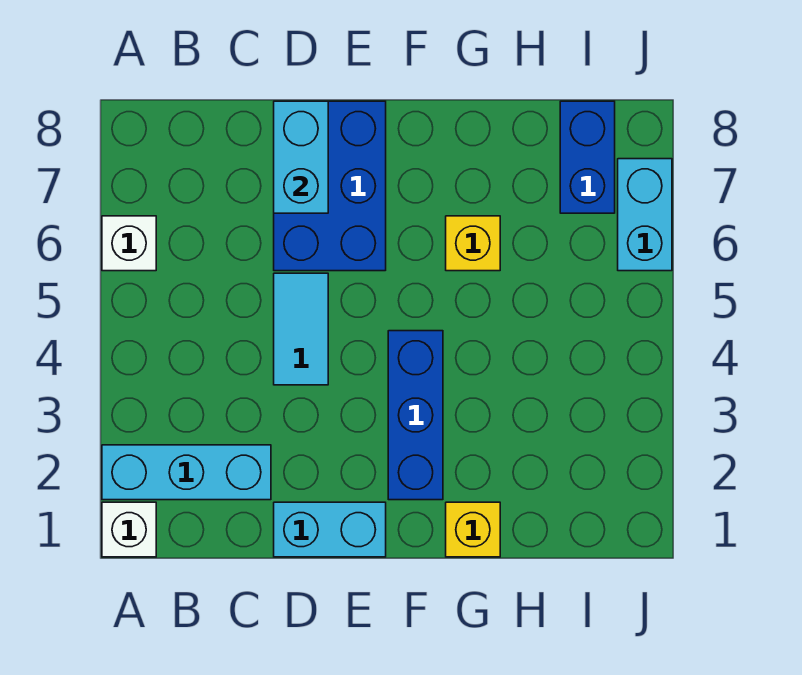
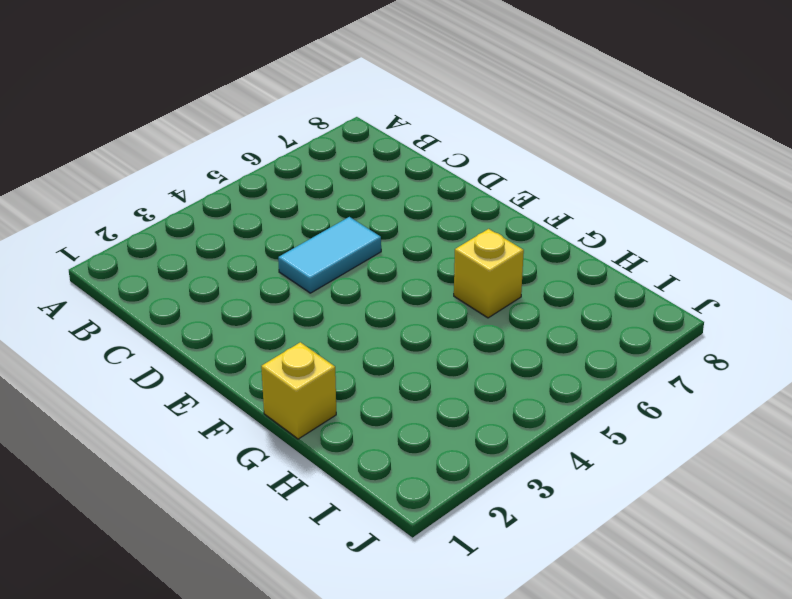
none -> white brick A1 level 1
none -> cyan brick A2:C2 level 1
none -> white brick A6 level 1

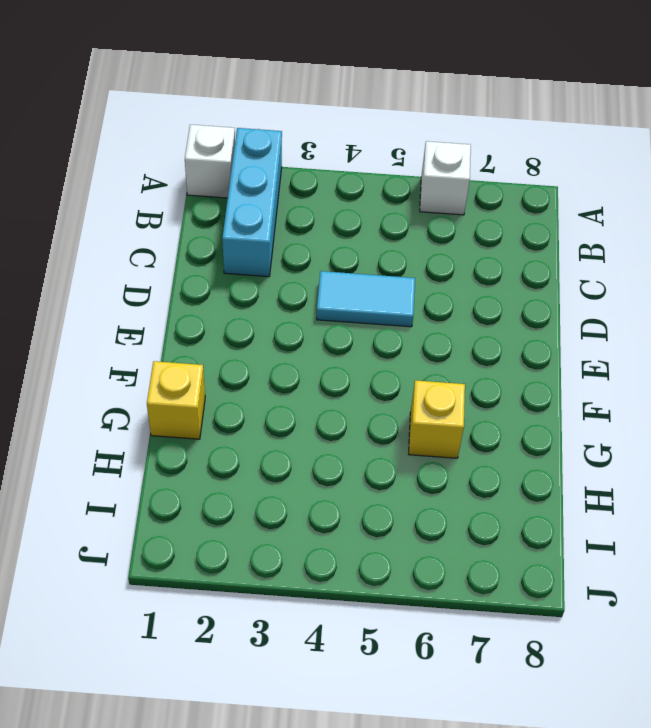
none -> cyan brick D1:E1 level 1
none -> blue brick D6:E8 level 1
none -> blue brick F2:F4 level 1

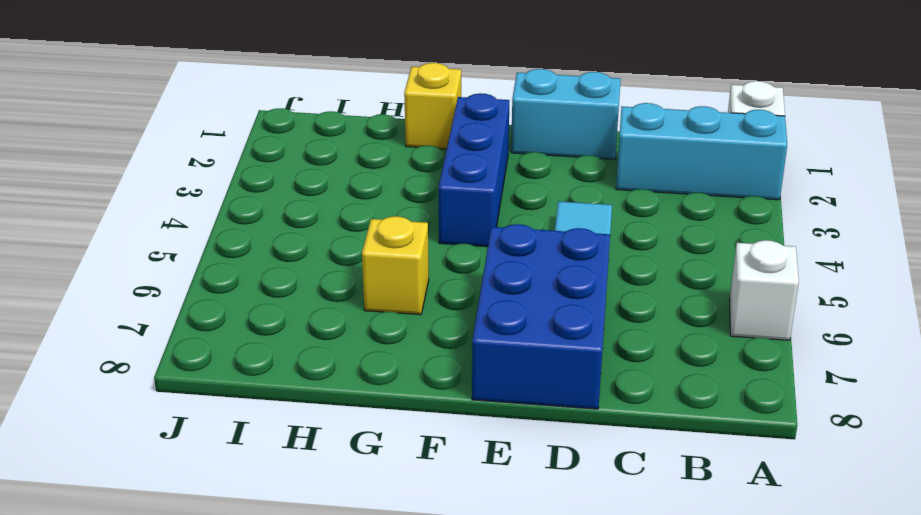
none -> blue brick I7:I8 level 1
none -> cyan brick J6:J7 level 1
none -> cyan brick D7:D8 level 2

